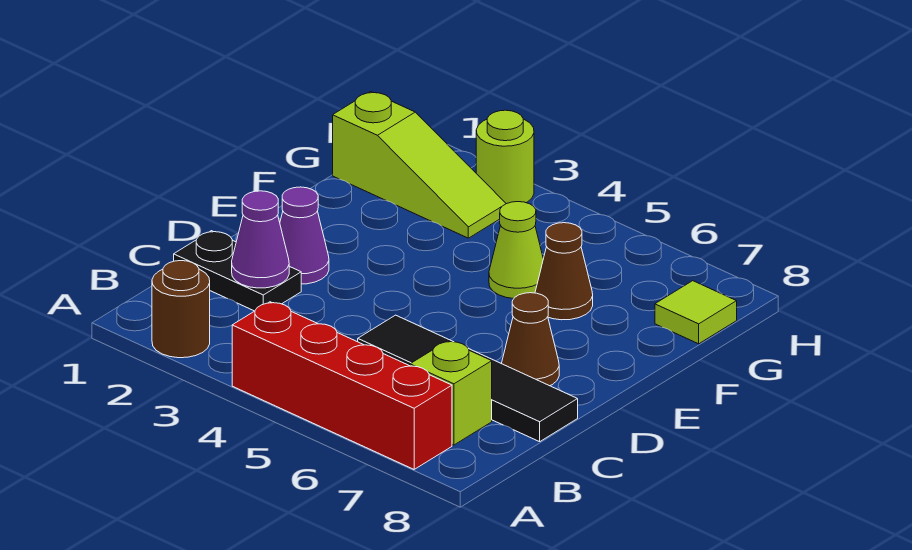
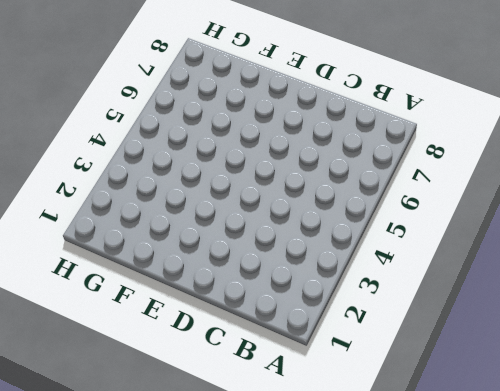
none -> brown round brick A2 level 1
none -> red brick A4:A7 level 1
none -> lime brick B7 level 1

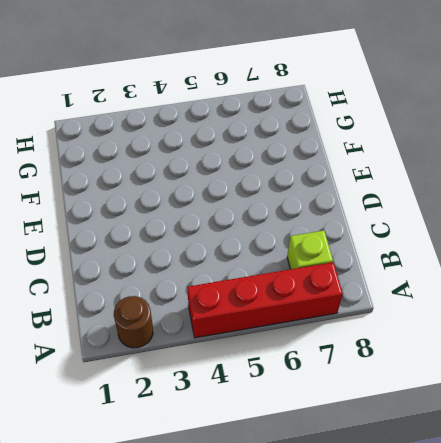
none -> black plate C1:C2 level 1
none -> black tile C5:C8 level 1
none -> purple cone D2 level 1

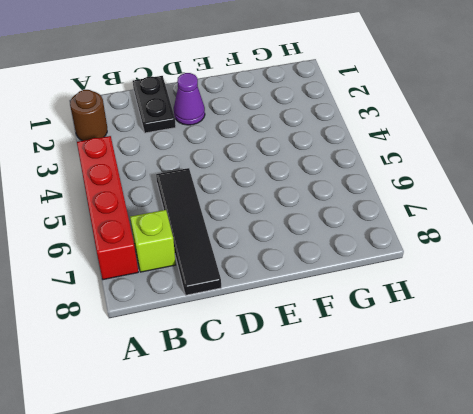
none -> brown cone D7 level 1
none -> lime cone F5 level 1
none -> brown cone F6 level 1

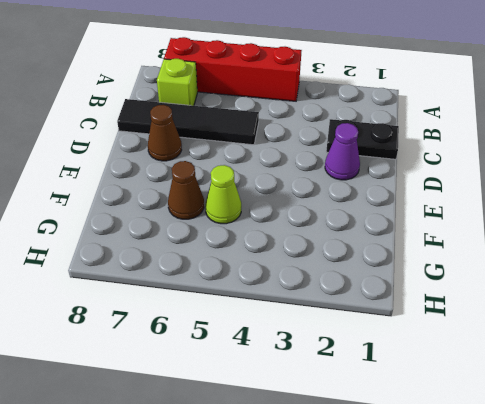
none -> brown round brick A2 level 1
none -> lime slope G1:G3 level 1 top 1
none -> lime tile G8 level 1

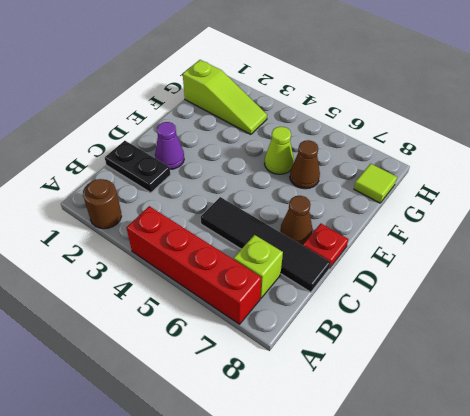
red plate D8 level 1 -> none
none -> lime round brick H3 level 1
none -> purple cone C2 level 2

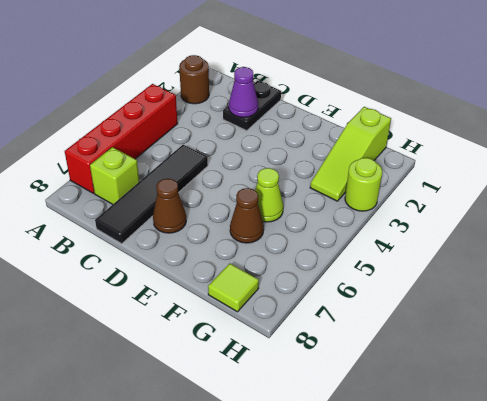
none -> purple cone D2 level 1

